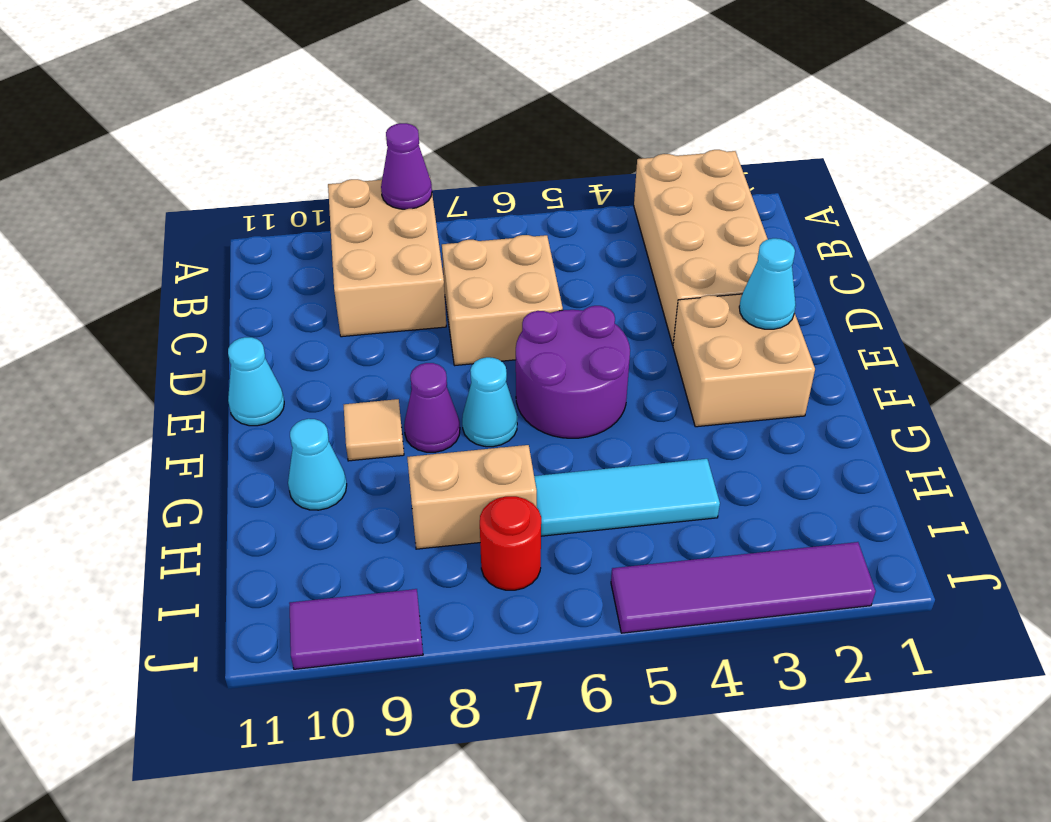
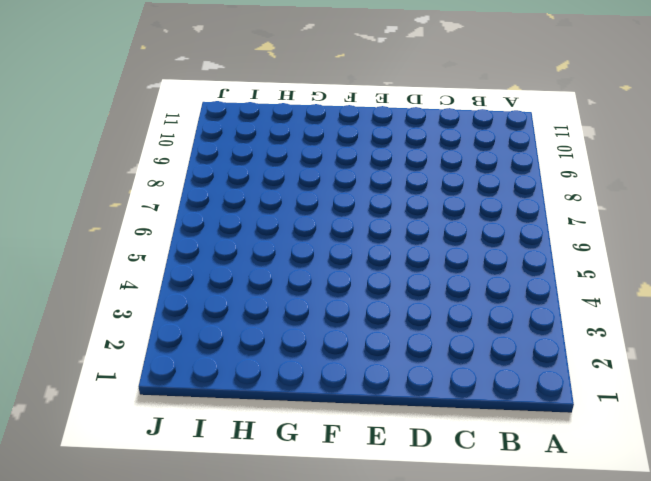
none -> tan brick A2:D3 level 1
none -> tan brick A8:C9 level 1
none -> tan brick C6:D7 level 1

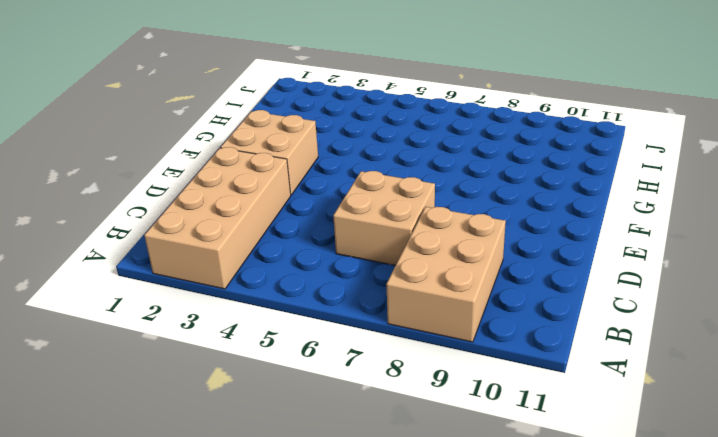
none -> purple round brick E5:F6 level 1
none -> cyan cone E11 level 1
none -> cyan cone F7 level 1

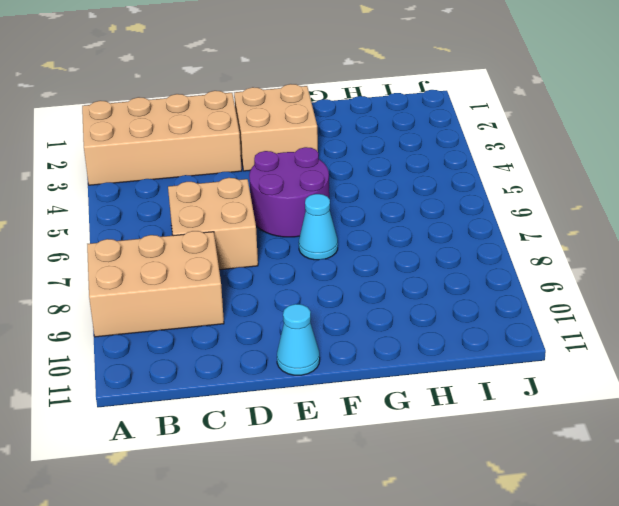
none -> purple cone F8 level 1
none -> tan tile F9 level 1
none -> cyan cone G10 level 1

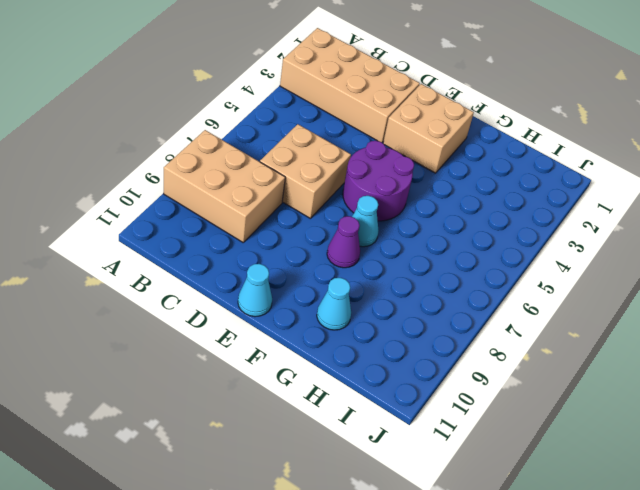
none -> tan tile F9 level 1
none -> cyan tile H4:H6 level 1
none -> tan brick H7:H8 level 1

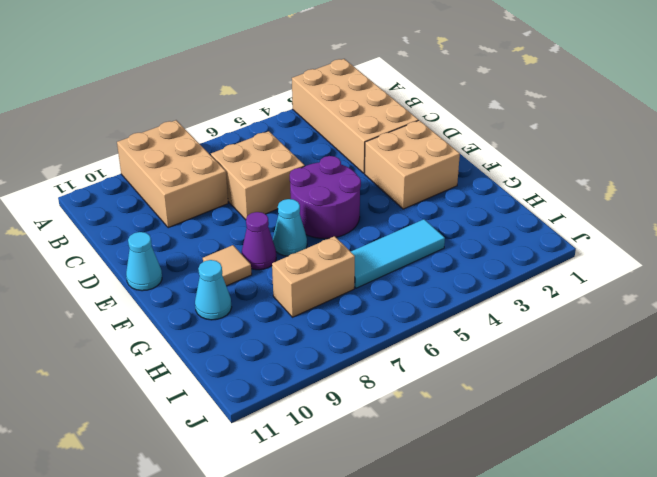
none -> red round brick I7 level 1
none -> purple tile J2:J5 level 1
none -> purple tile J9:J10 level 1

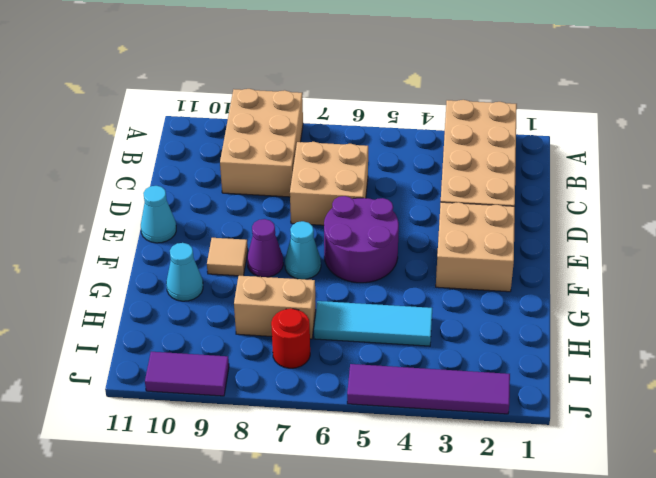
none -> purple cone A8 level 2
none -> cyan cone E2 level 2

